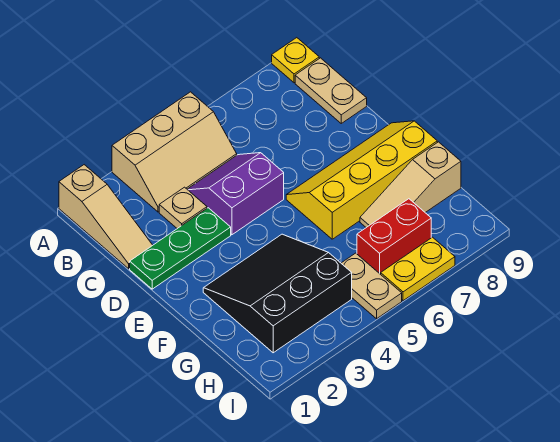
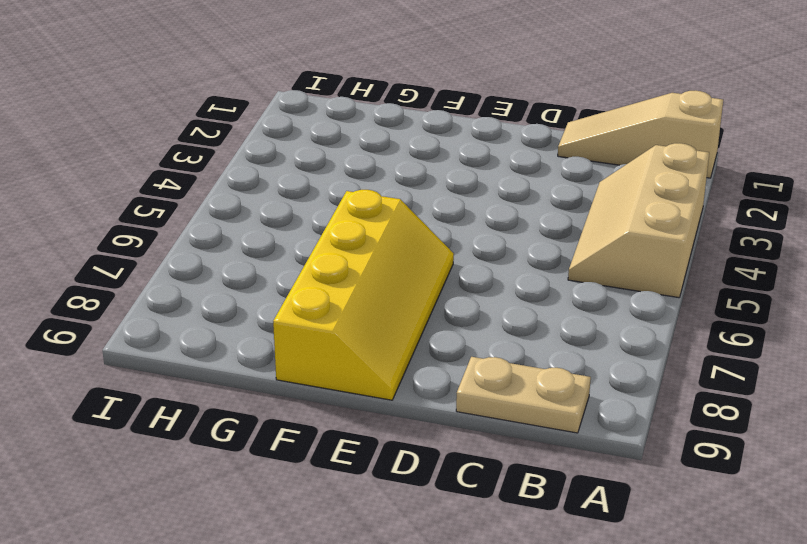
none -> yellow plate A9 level 1
none -> tan plate C3 level 1
none -> purple slope C4:D5 level 1 top D

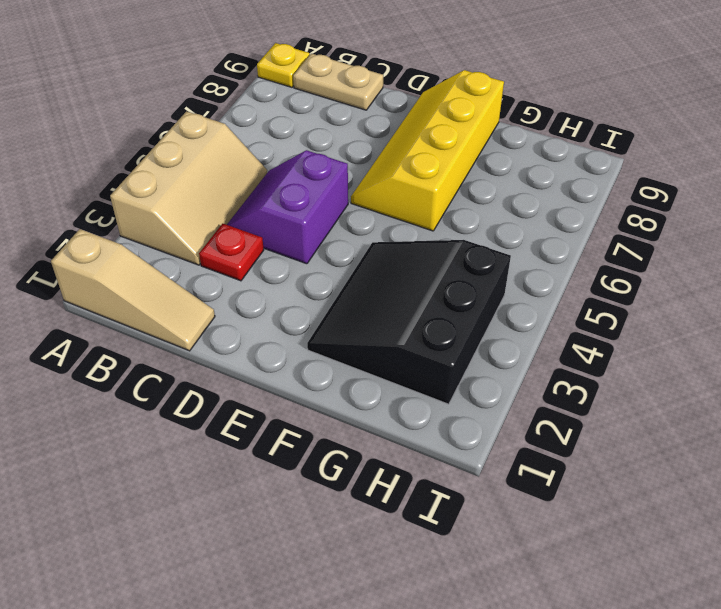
red plate C3 level 1 -> tan plate C3 level 1
none -> green plate D1:D3 level 1
none -> tan slope G7:G9 level 1 top 9
none -> tan plate H5:I5 level 1

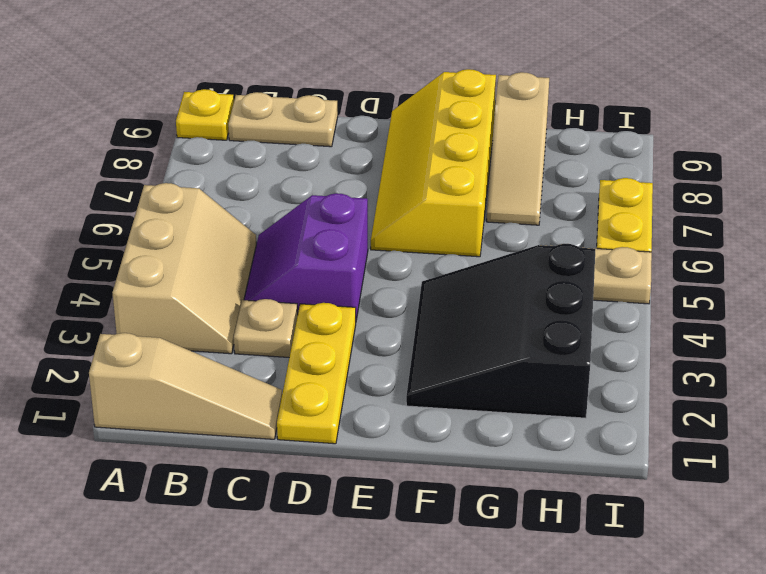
yellow plate D1:D3 level 1 -> green plate D1:D3 level 1
none -> red brick H6:H7 level 1

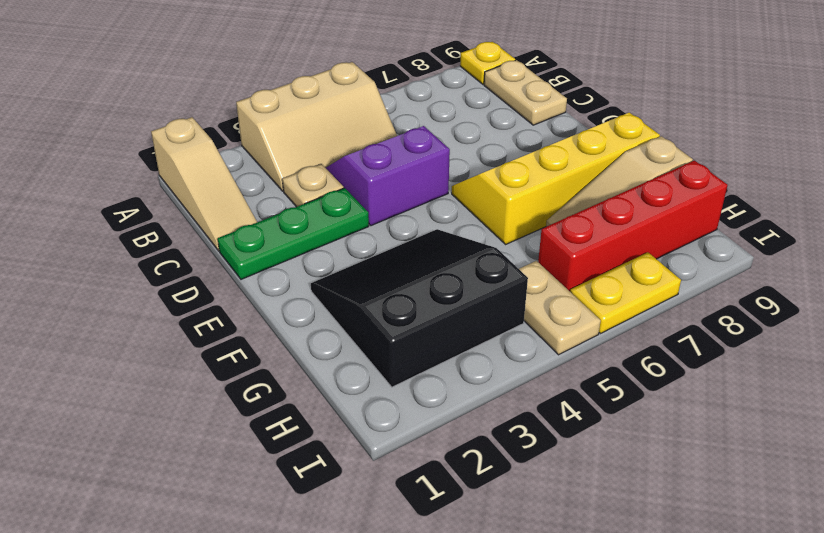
red brick H6:H9 level 1 -> red brick H6:H7 level 1

